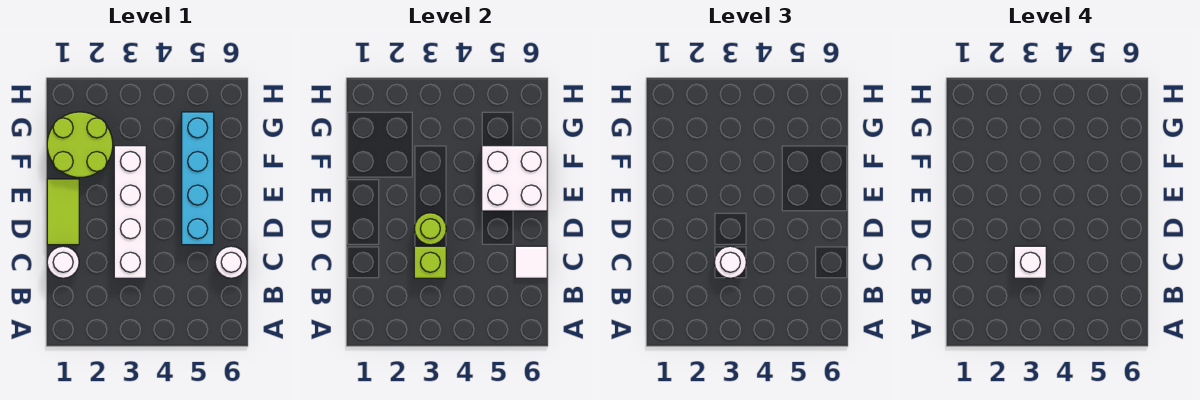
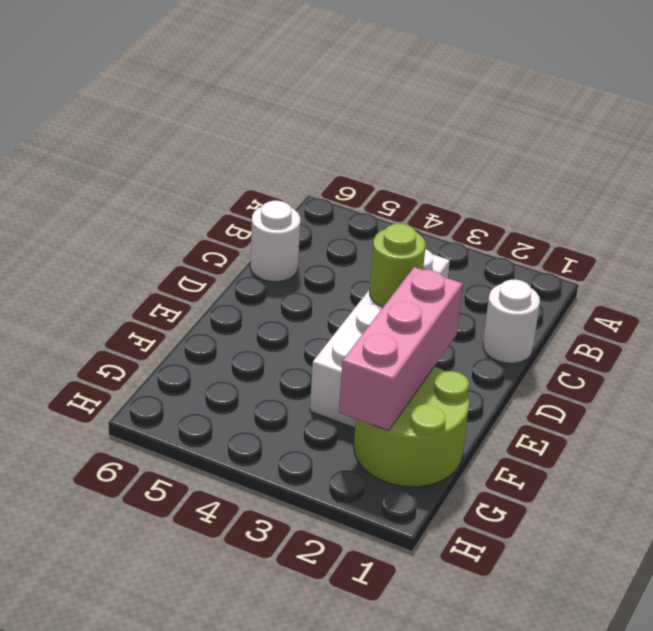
pink brick E2:G2 level 2 -> none
none -> lime tile D1:E1 level 1
none -> cyan brick D5:G5 level 1
none -> lime brick C3 level 2

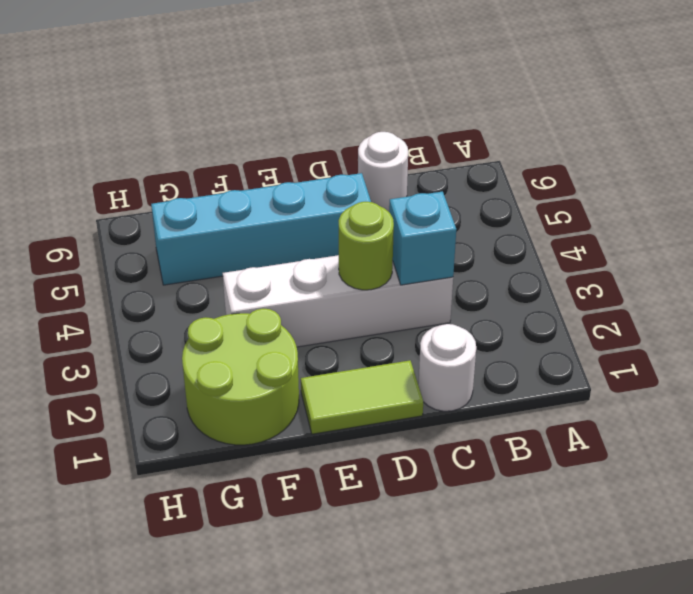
cyan brick C3 level 2 -> lime brick C3 level 2
none -> white tile C6 level 2
none -> white brick E5:F6 level 2
none -> white round brick C3 level 3

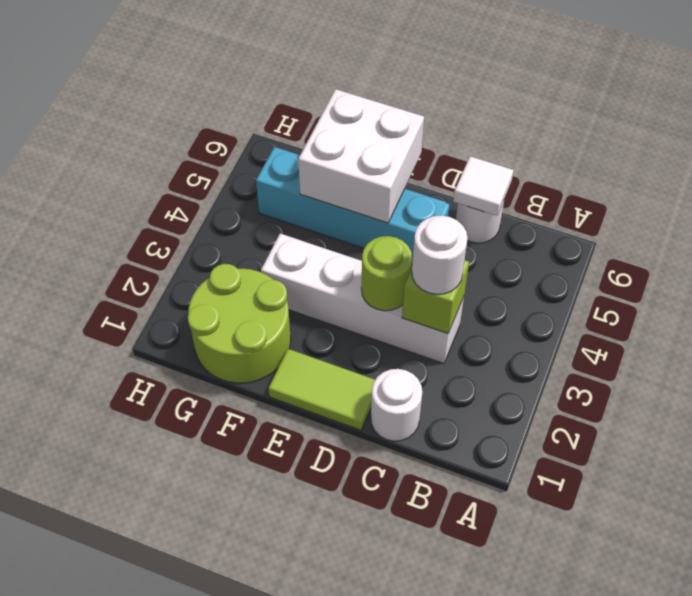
none -> white brick C3 level 4

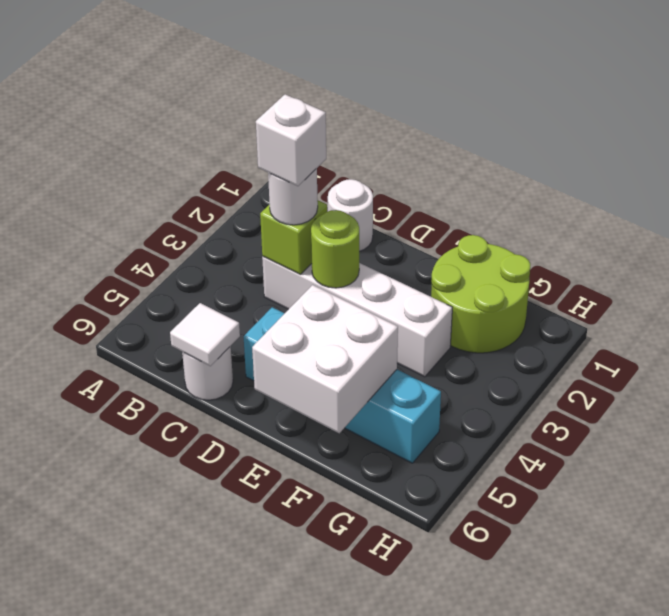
none -> lime tile D1:E1 level 1

